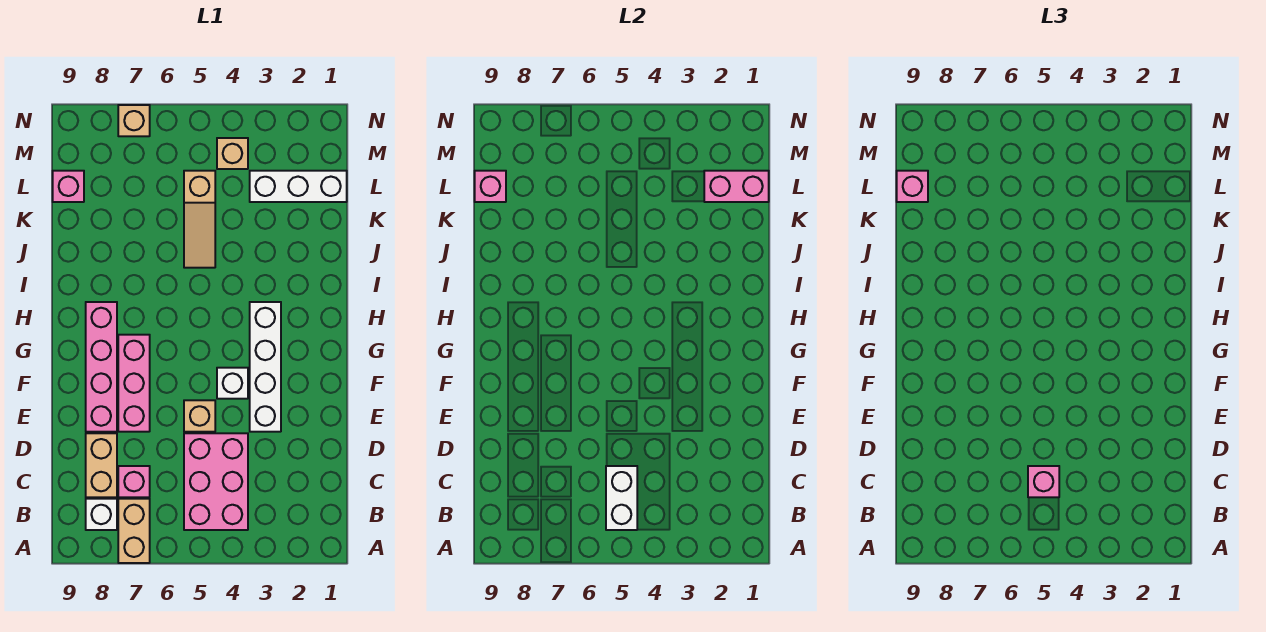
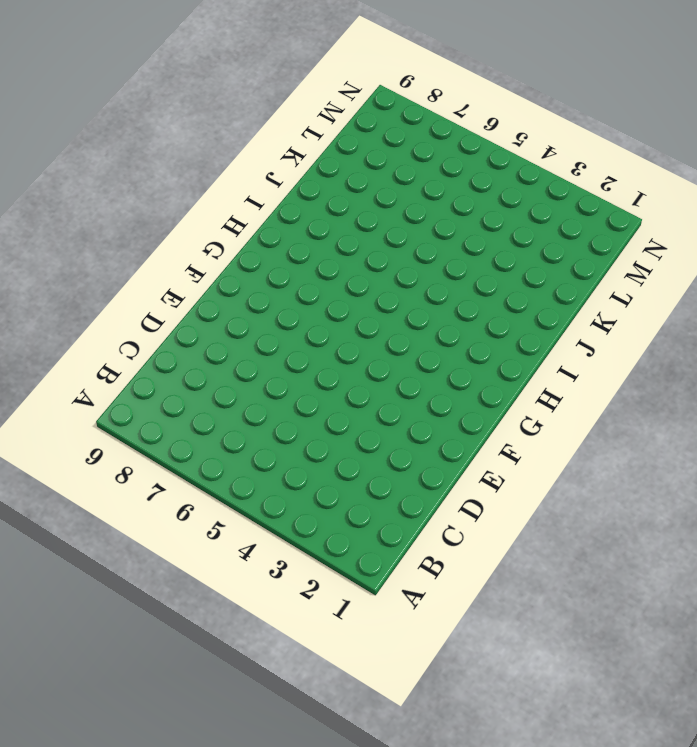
none -> tan brick A7:B7 level 1
none -> pink brick B4:D5 level 1
none -> white brick B8 level 1

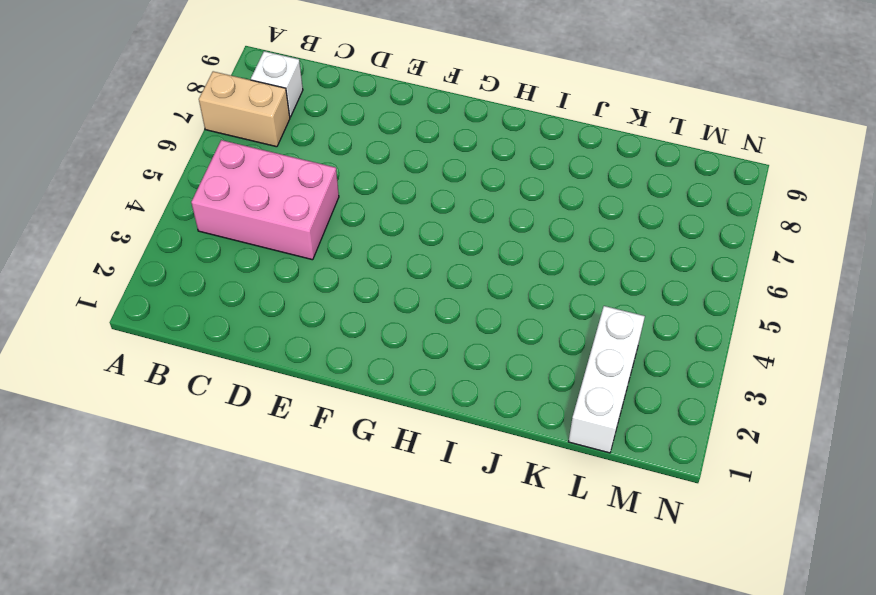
none -> pink brick C7 level 1
none -> tan brick C8:D8 level 1
none -> white brick E3:H3 level 1

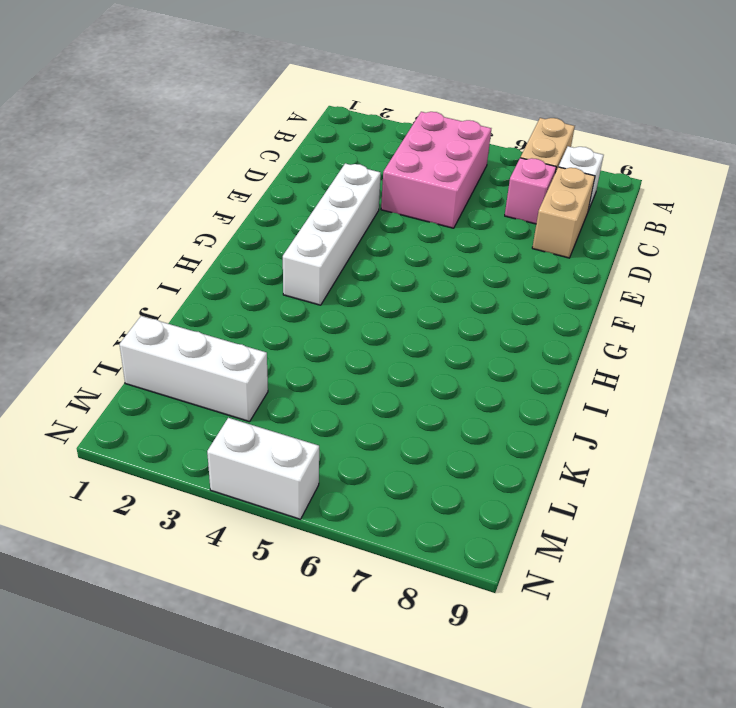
white brick N4:N5 level 1 -> white brick B5:C5 level 2
none -> tan brick E5 level 1
none -> pink brick E7:G7 level 1
none -> pink brick E8:H8 level 1

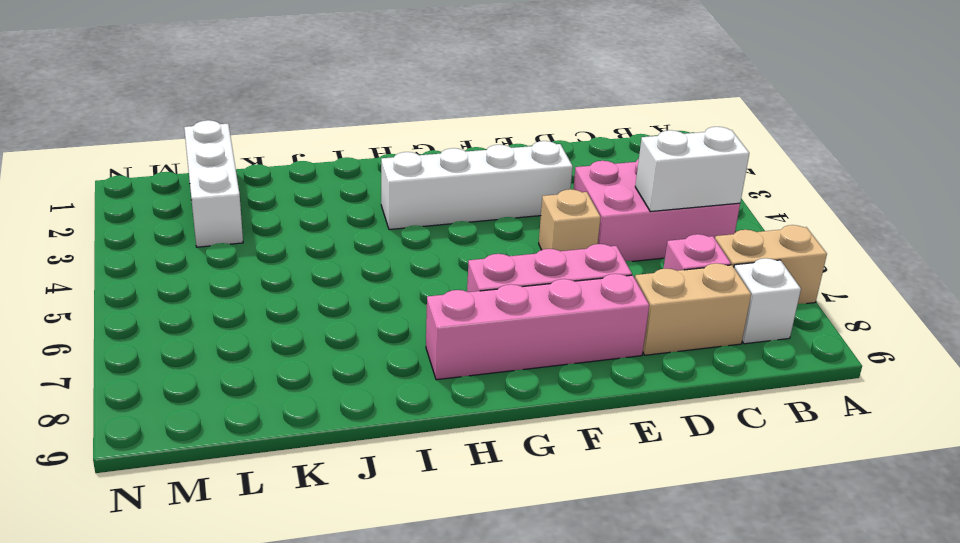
none -> white brick F4 level 1
none -> tan slope J5:L5 level 1 top L
none -> pink brick L9 level 1

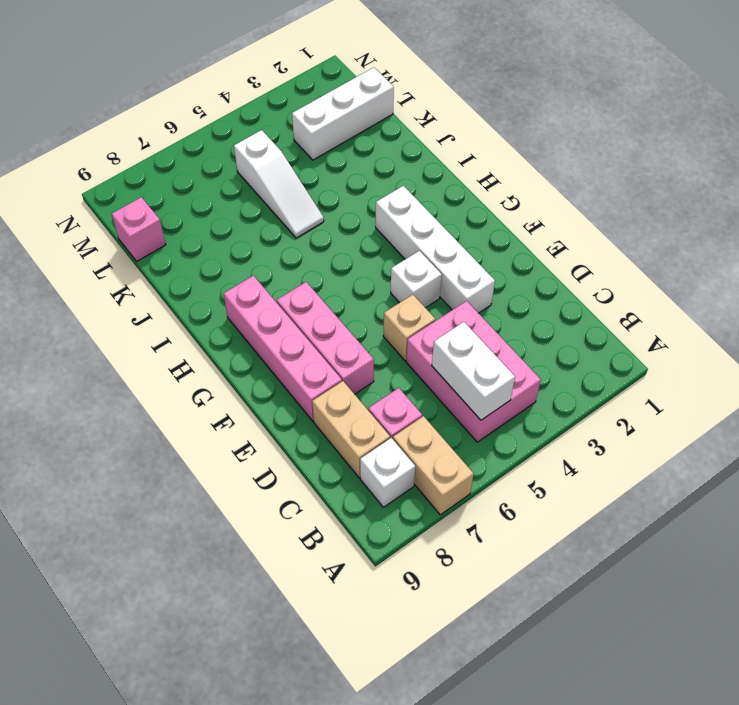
white slope J5:L5 level 1 top L -> tan slope J5:L5 level 1 top L
none -> tan brick M4 level 1
none -> tan brick N7 level 1
none -> pink brick L1:L2 level 2

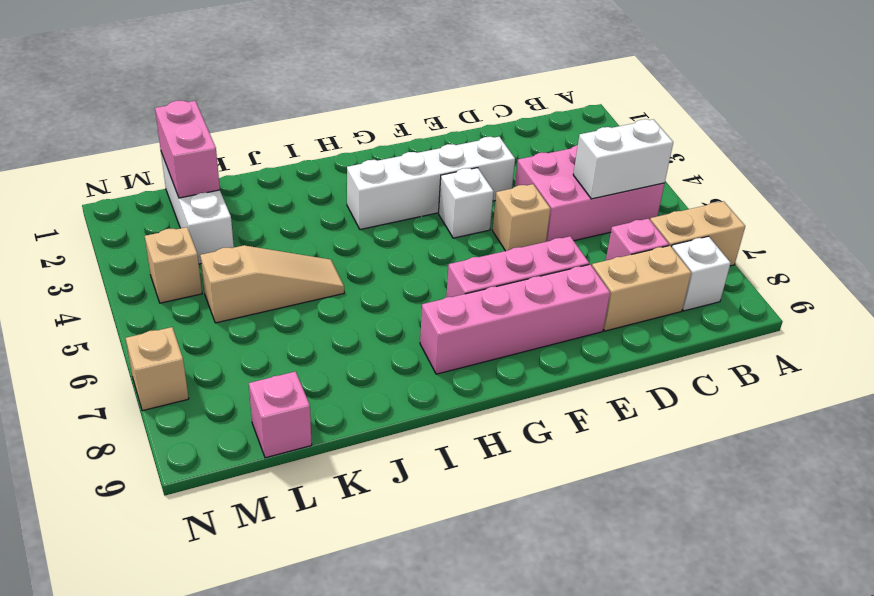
none -> pink brick L9 level 2
none -> pink brick C5 level 3
none -> pink brick L9 level 3

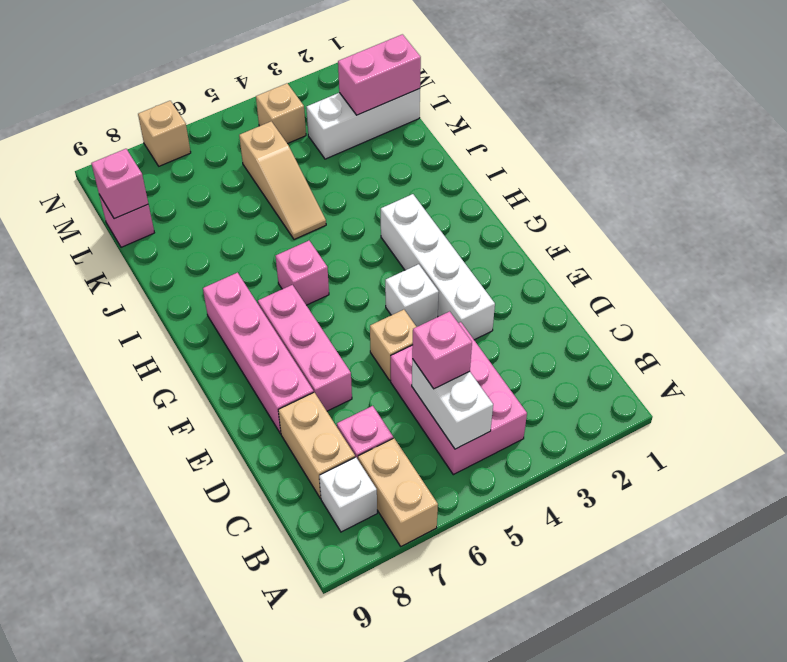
pink brick H6 level 1 -> pink brick L9 level 3

